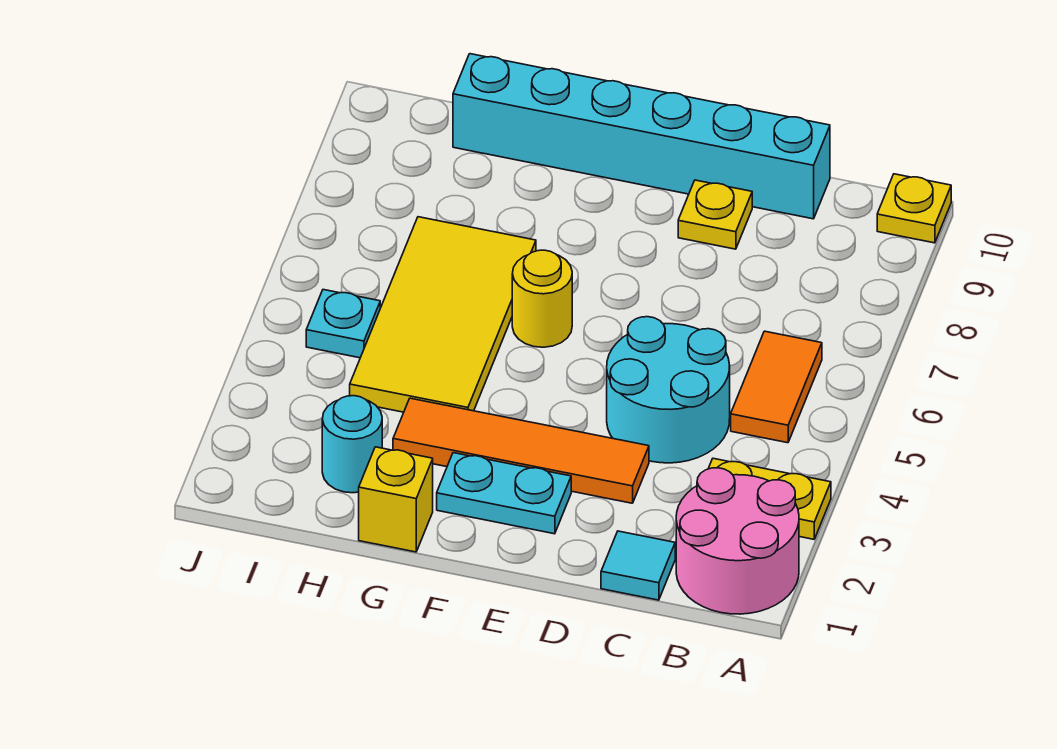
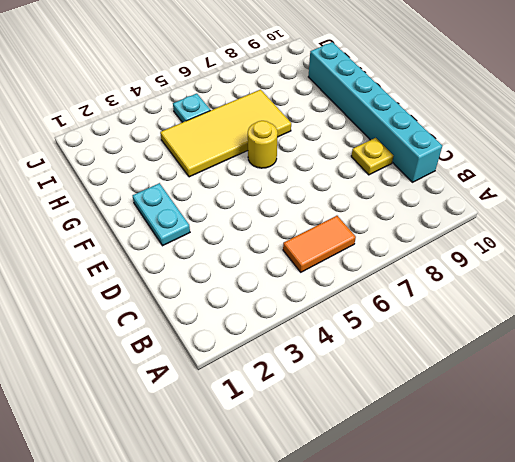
none -> pink round brick A1:B2 level 1
none -> yellow plate A3:B3 level 1
none -> yellow plate A10 level 1

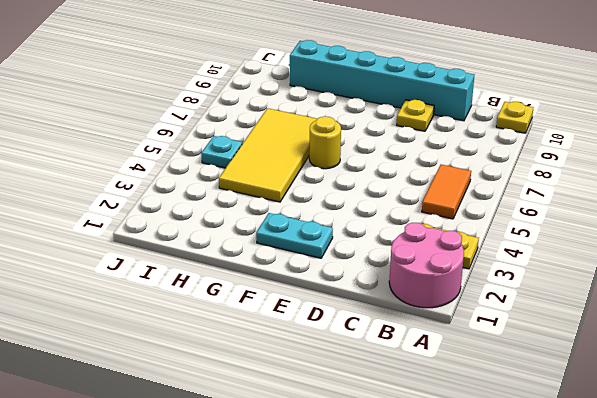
none -> cyan tile C1 level 1
none -> cyan round brick C4:D5 level 1
none -> orange tile D3:G3 level 1

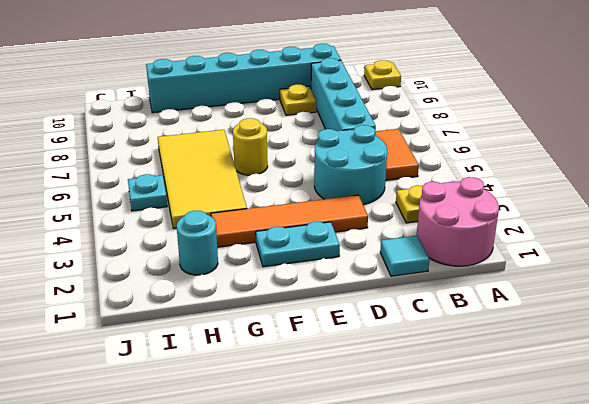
cyan brick C6:C9 level 1 -> none
none -> yellow brick G1 level 1

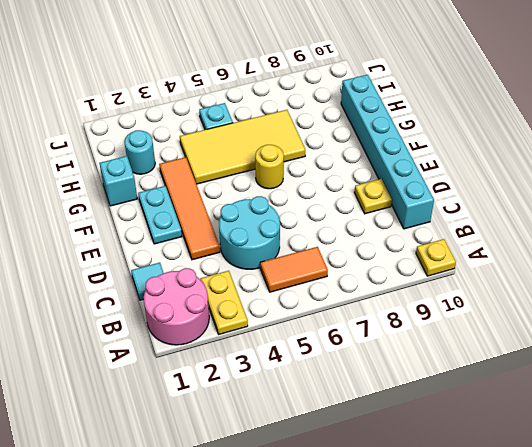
cyan brick G1 level 1 -> yellow brick G1 level 1

